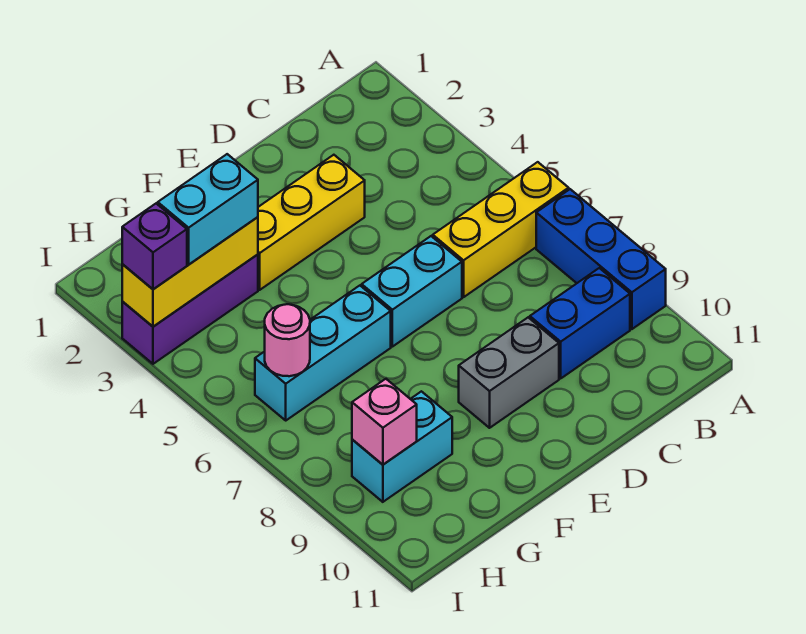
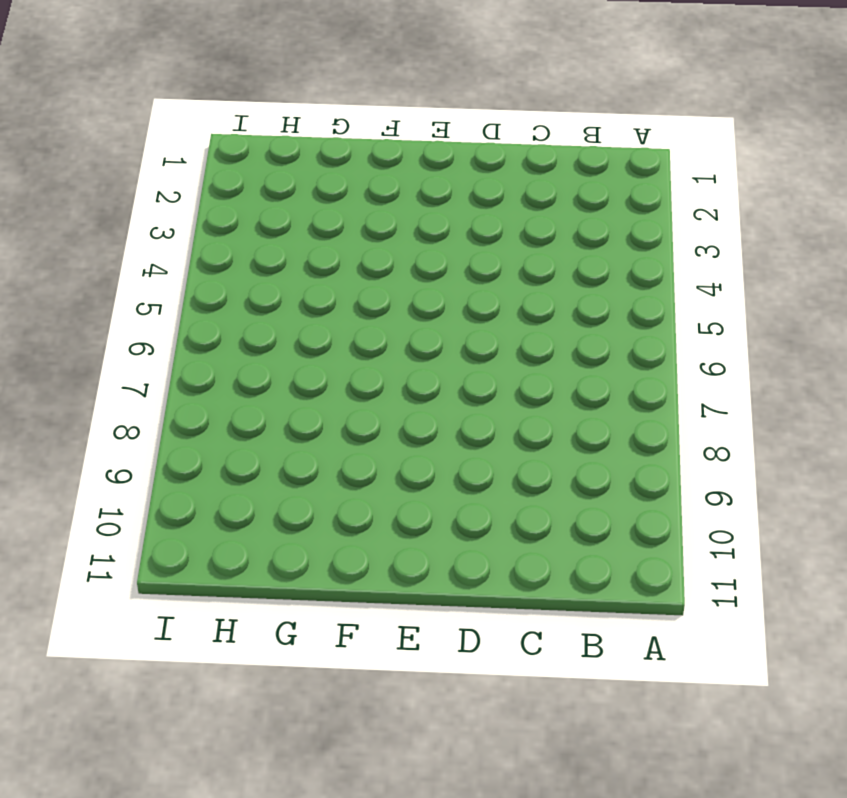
none -> yellow brick A6:C6 level 1
none -> blue brick A7:A9 level 1
none -> blue brick B9:C9 level 1

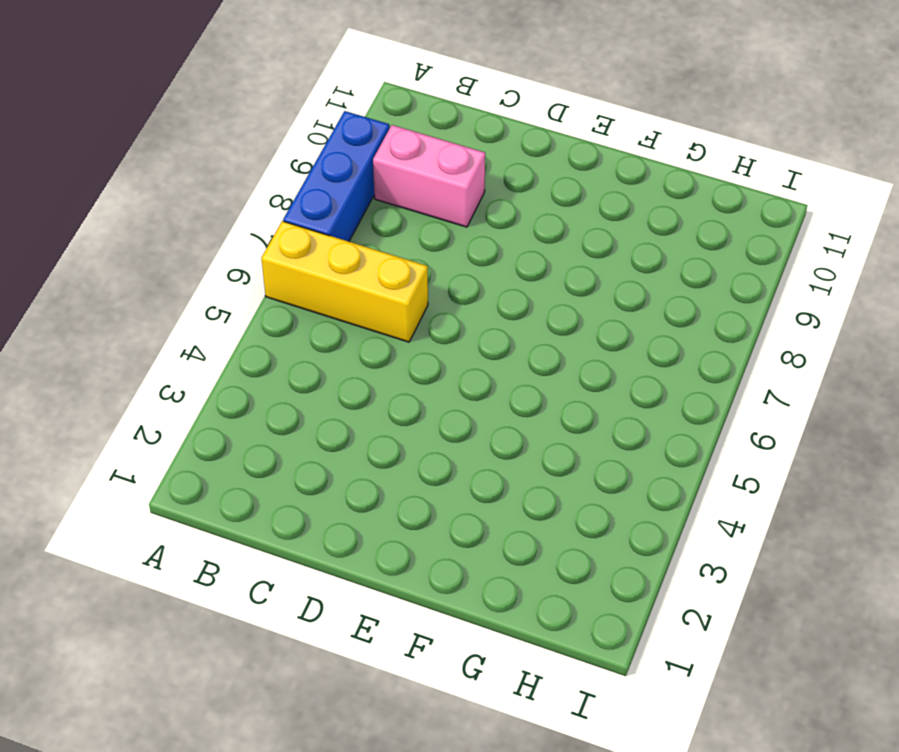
pink brick B9:C9 level 1 -> blue brick B9:C9 level 1
none -> yellow brick D3:F3 level 1
none -> cyan brick D6:E6 level 1
none -> grey brick D9:E9 level 1

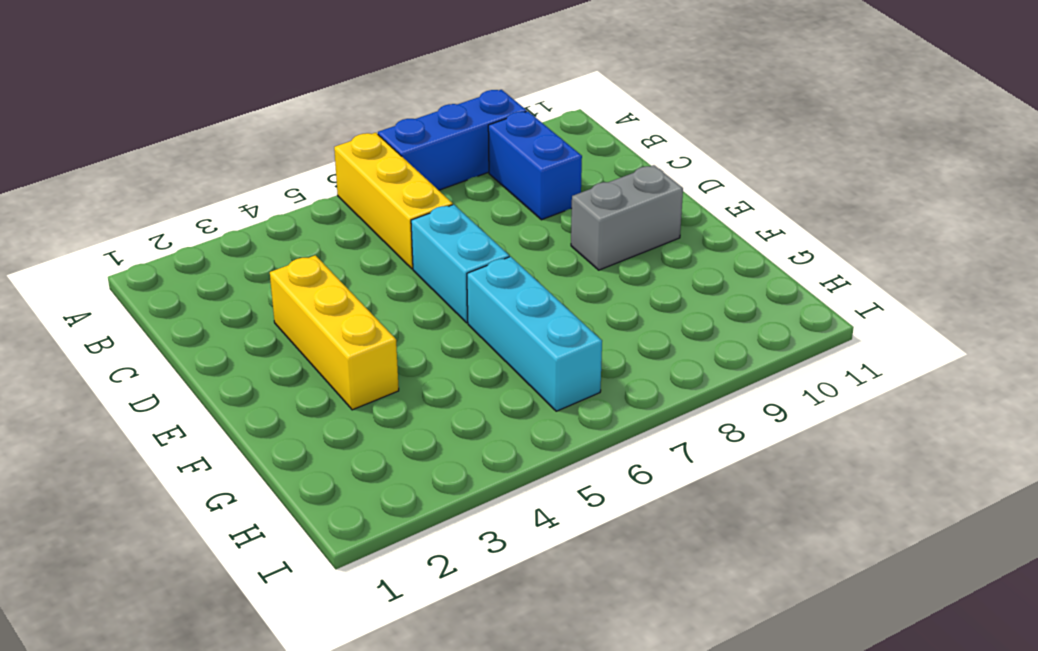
grey brick E9:E10 level 1 -> grey brick D9:E9 level 1
none -> purple brick G3:I3 level 1
none -> cyan brick G9:H9 level 1
none -> yellow brick G3:I3 level 2

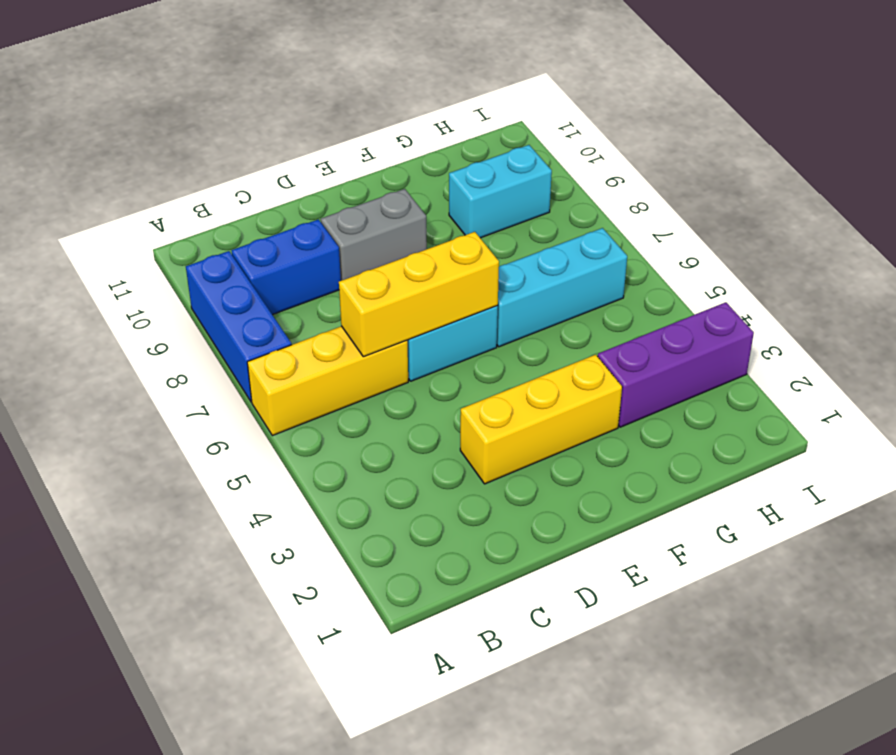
yellow brick C6:E6 level 2 -> yellow brick G3:I3 level 2
none -> pink round brick H6 level 2
none -> pink brick H9 level 2
none -> cyan brick G3:H3 level 3

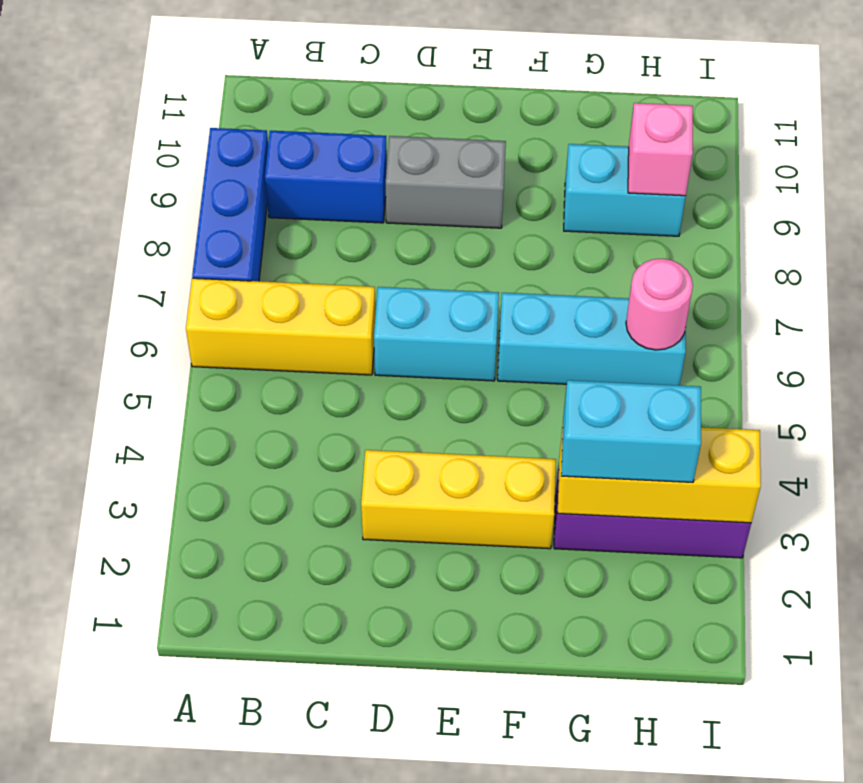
none -> purple brick I3 level 3

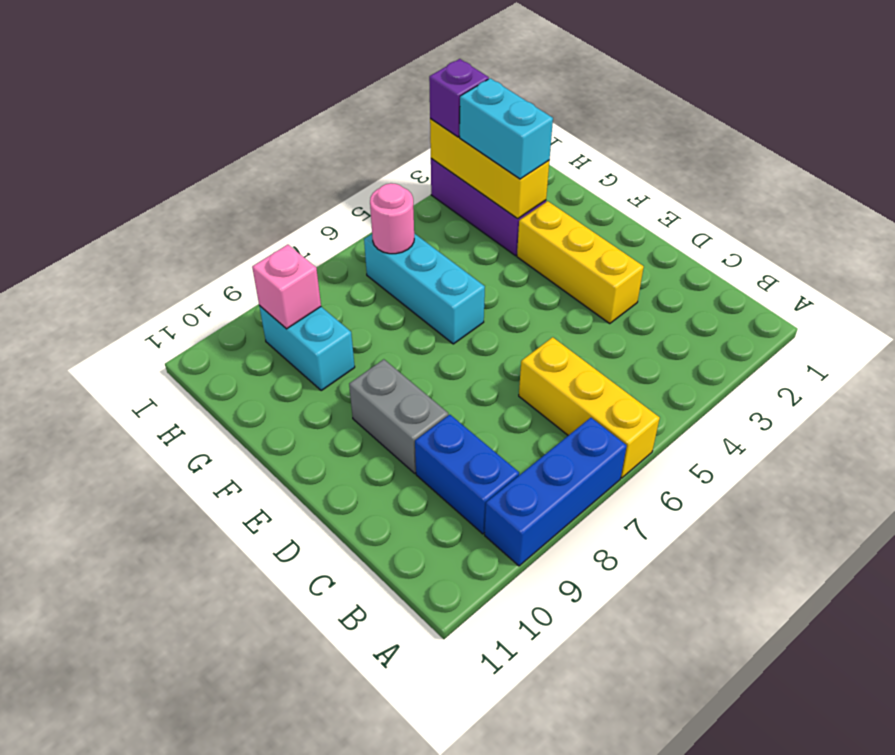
none -> cyan brick D6:E6 level 1

